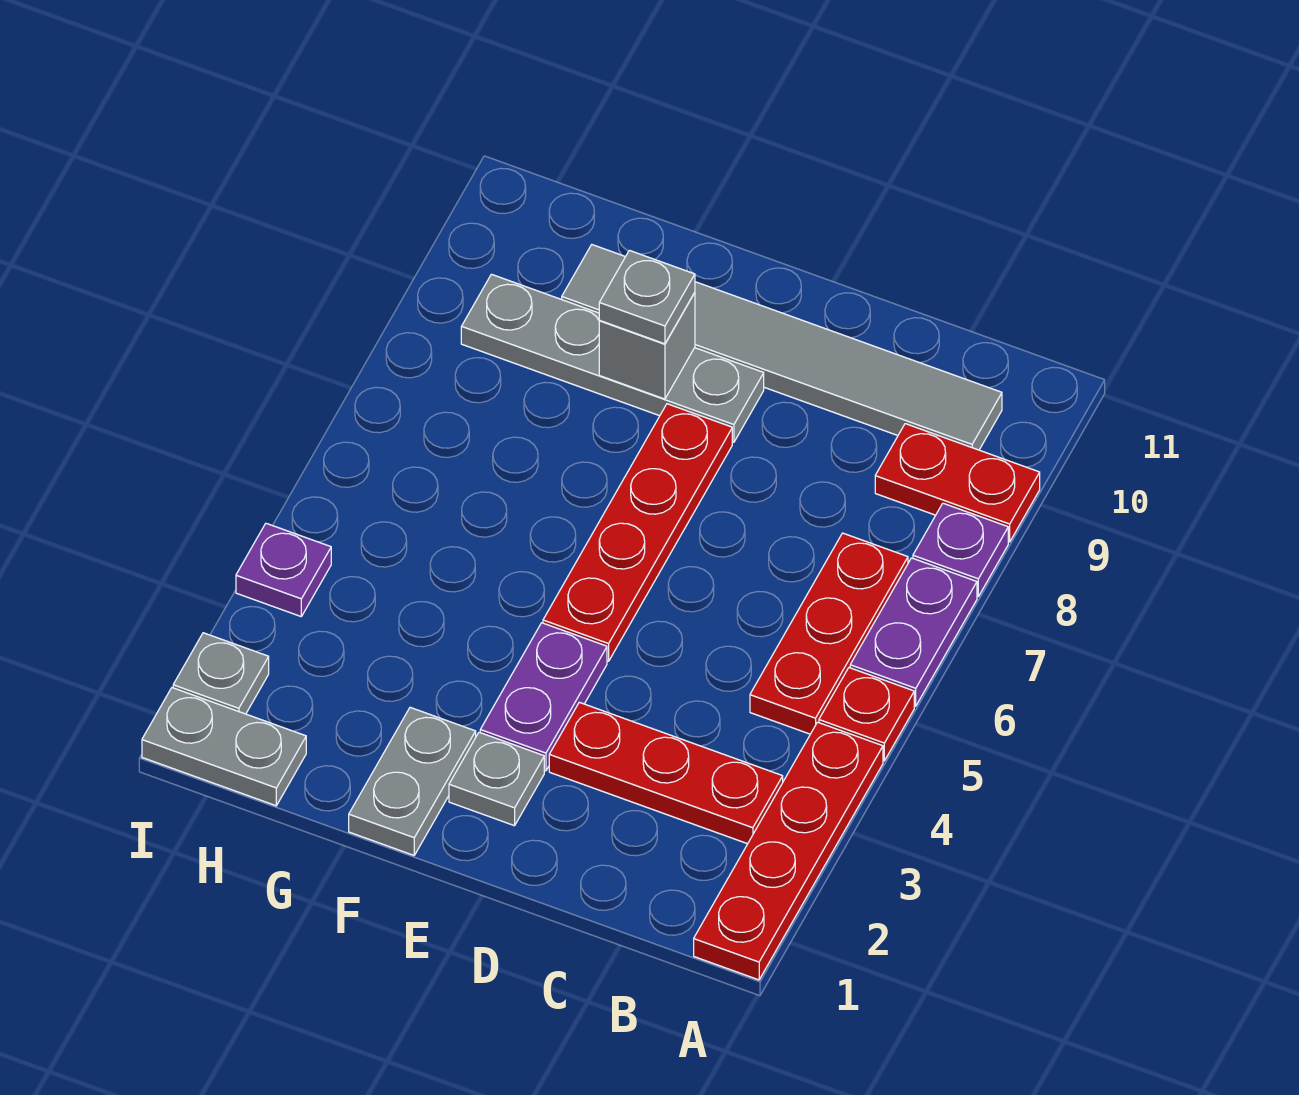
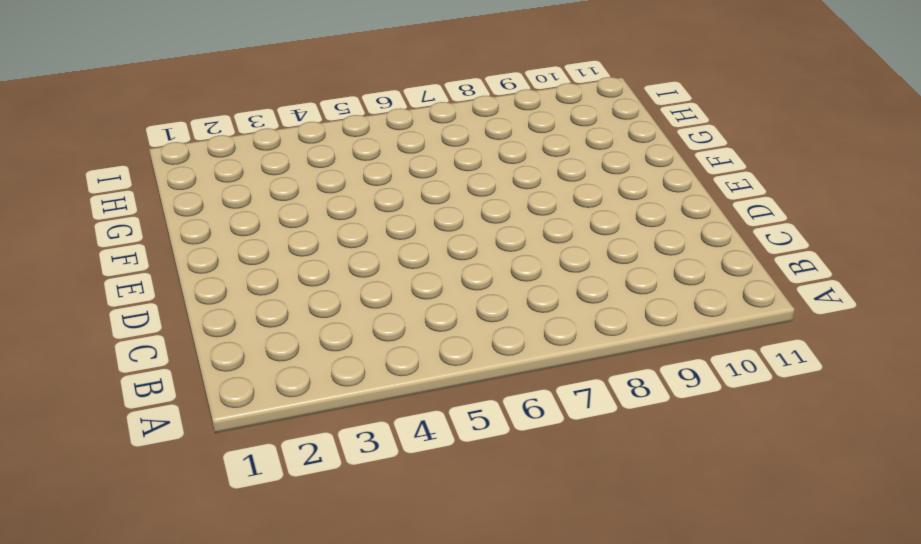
none -> red plate A1:A4 level 1
none -> red plate A5 level 1
none -> purple plate A6:A7 level 1

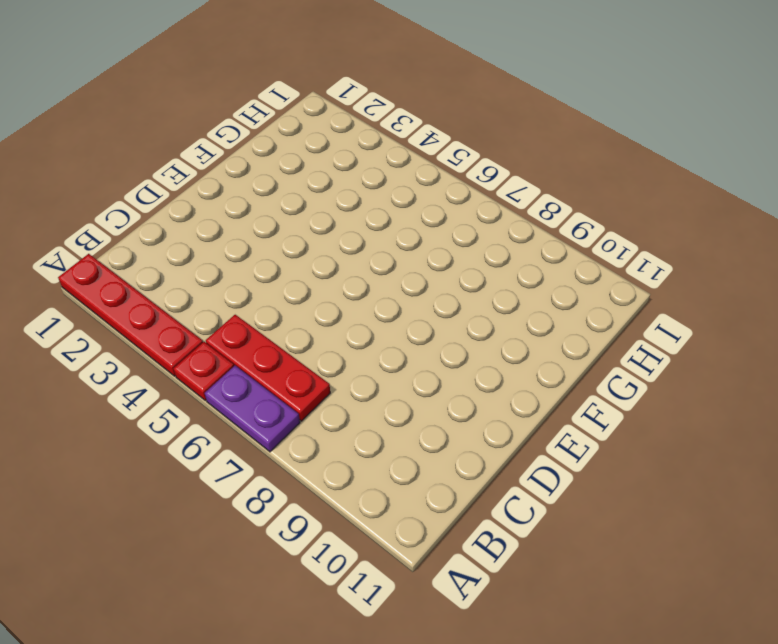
none -> purple plate A8 level 1
none -> red plate A9:B9 level 1
none -> red plate B3:D3 level 1

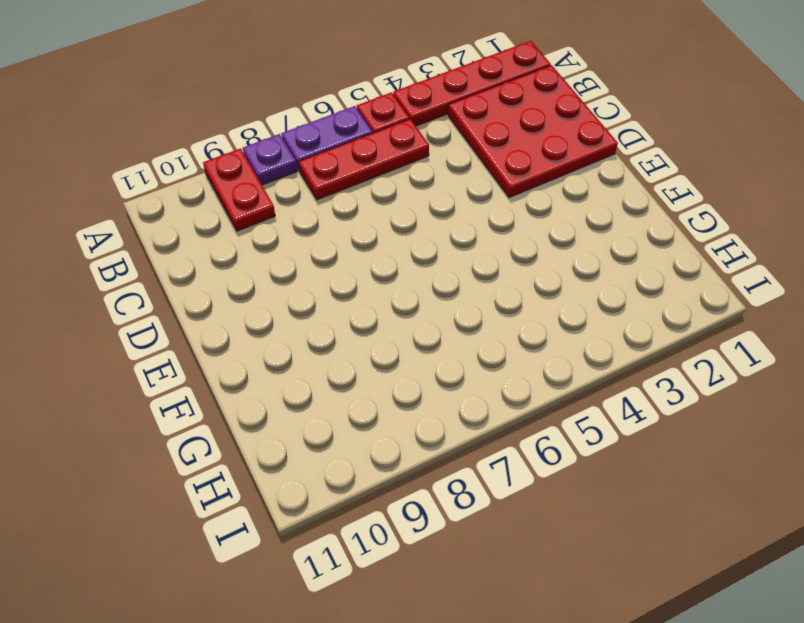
red plate B1:D3 level 1 -> red plate B3:D3 level 1
none -> grey tile B10:G10 level 1
none -> grey plate E2 level 1
none -> purple plate E3:E4 level 1

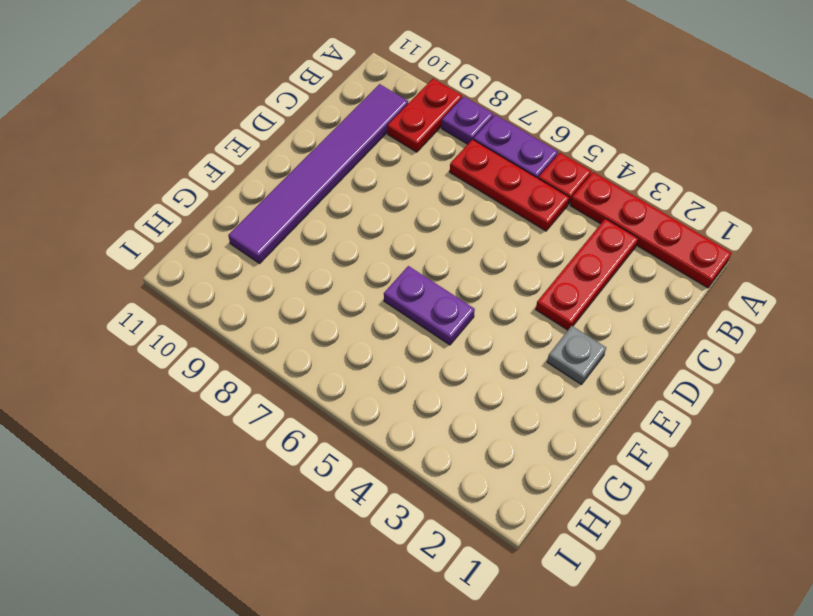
purple tile B10:G10 level 1 -> grey tile B10:G10 level 1
purple plate F5:F6 level 1 -> purple plate E3:E4 level 1
none -> red plate E5:E8 level 1
none -> grey plate E9:H9 level 1
none -> grey plate F1:F2 level 1

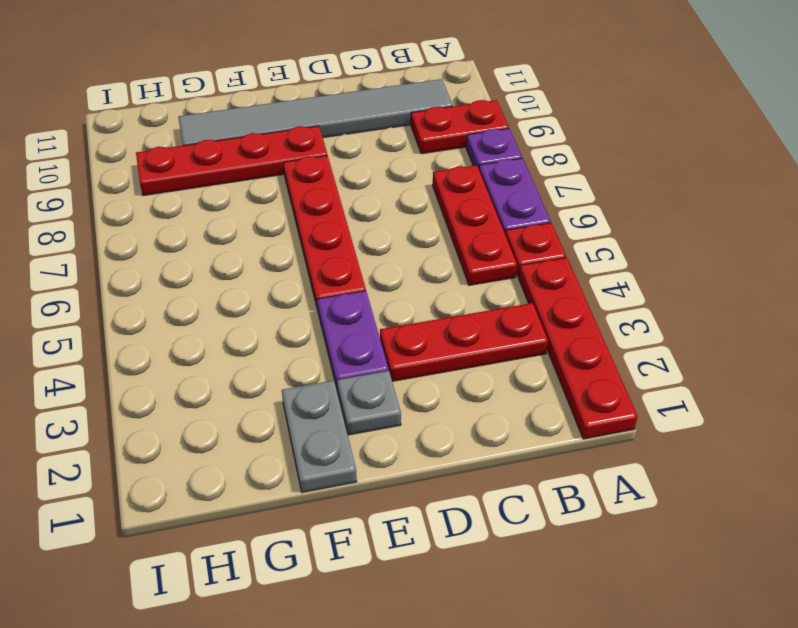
red plate E9:H9 level 1 -> grey plate E9:H9 level 1
none -> grey plate H1:I1 level 1
none -> grey plate I2 level 1
none -> purple plate I4 level 1

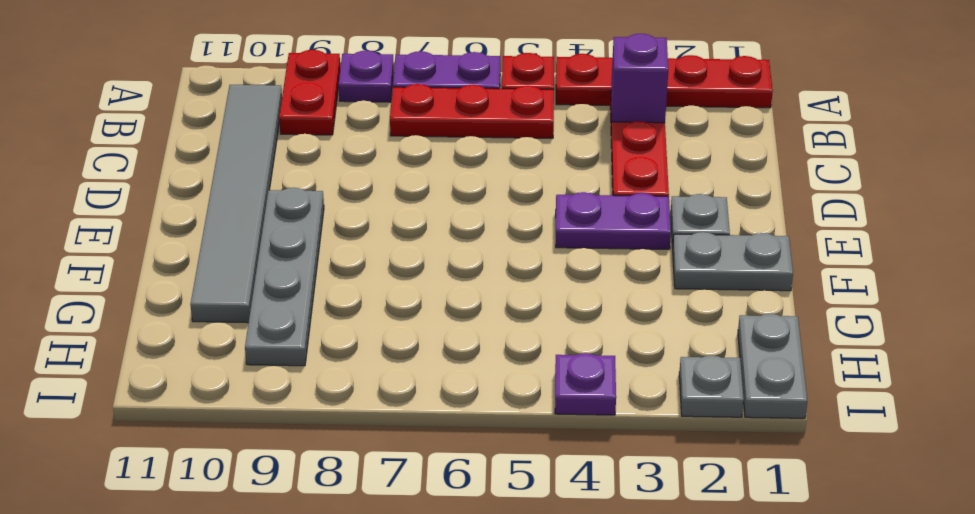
purple brick B3 level 2 -> none
none -> red plate E5:E8 level 1
none -> grey brick F9 level 2
none -> grey plate F9 level 3

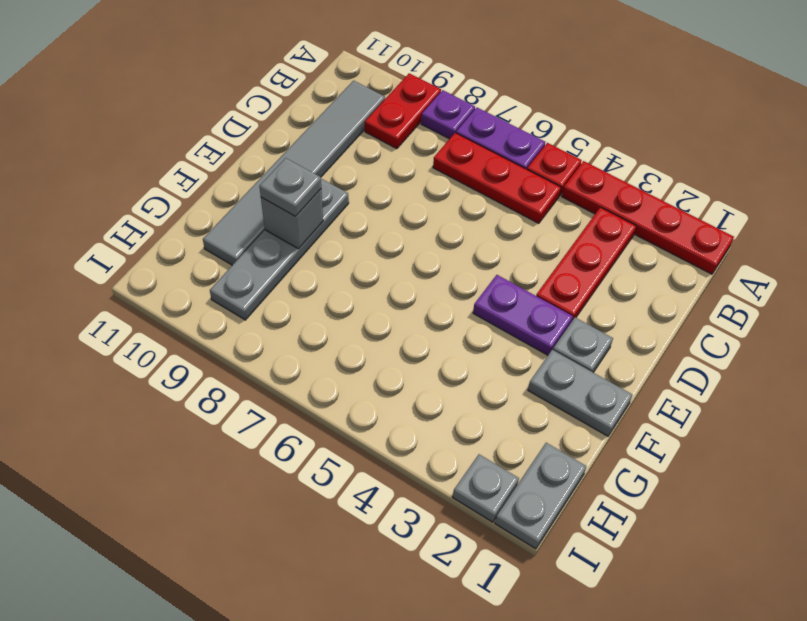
none -> red plate E5:E8 level 1
none -> purple plate I4 level 1

